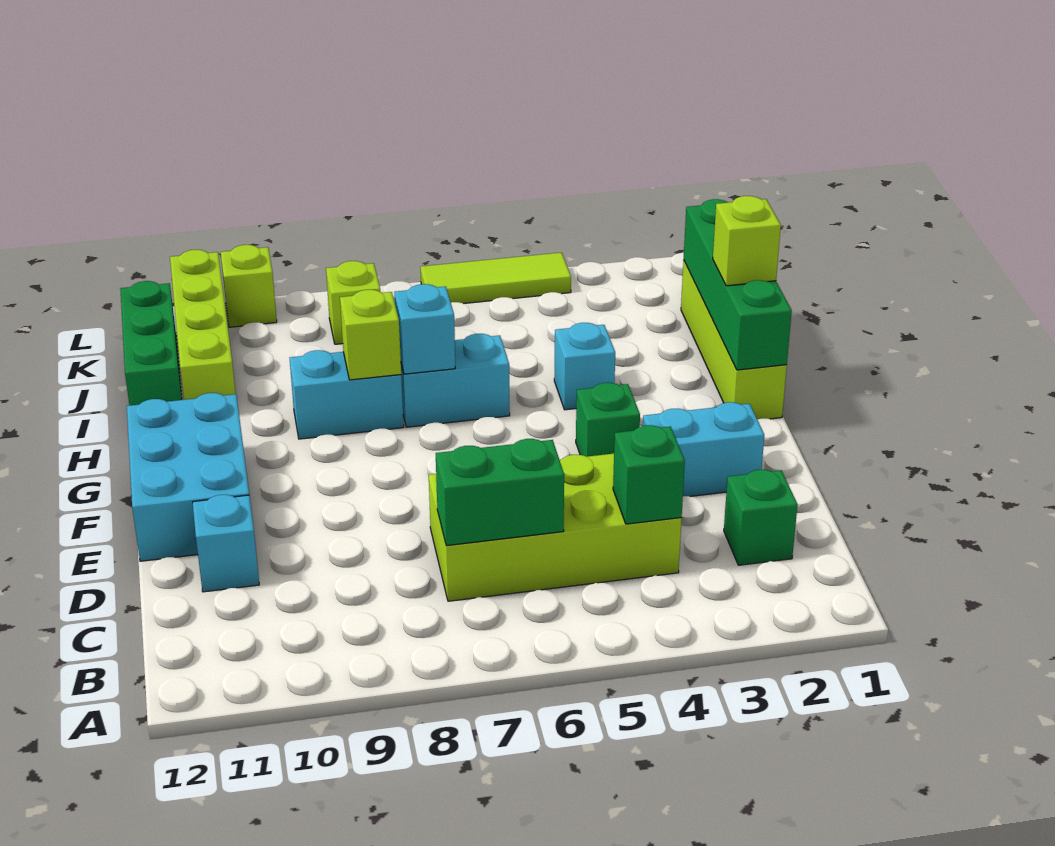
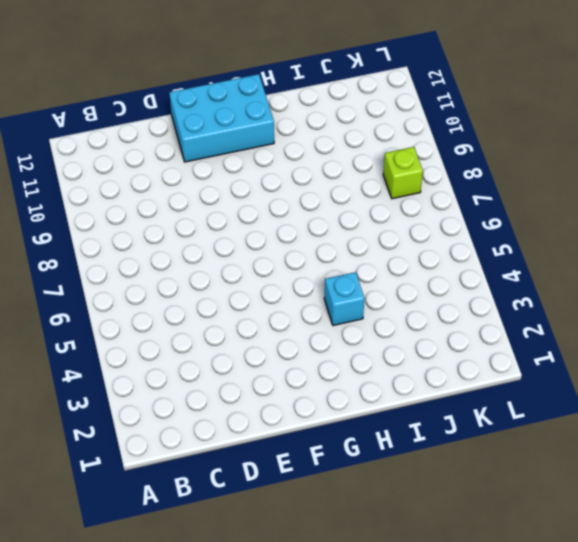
none -> green brick C2 level 1
none -> lime brick C4:D7 level 1
none -> cyan brick D11 level 1

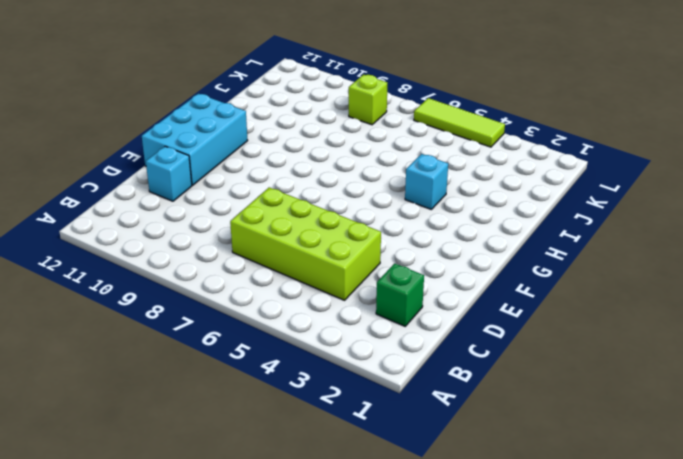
none -> cyan brick E2:E3 level 1
none -> green brick F4 level 1
none -> lime brick G1:J1 level 1

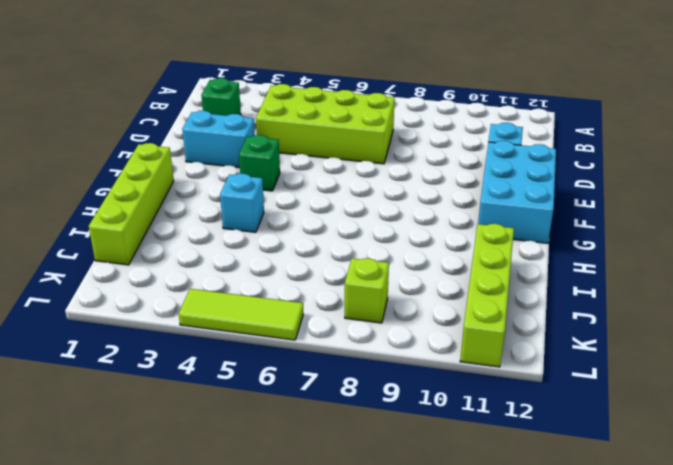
none -> cyan brick H6:H7 level 1
none -> cyan brick H8:H9 level 1
none -> green brick I12:K12 level 1

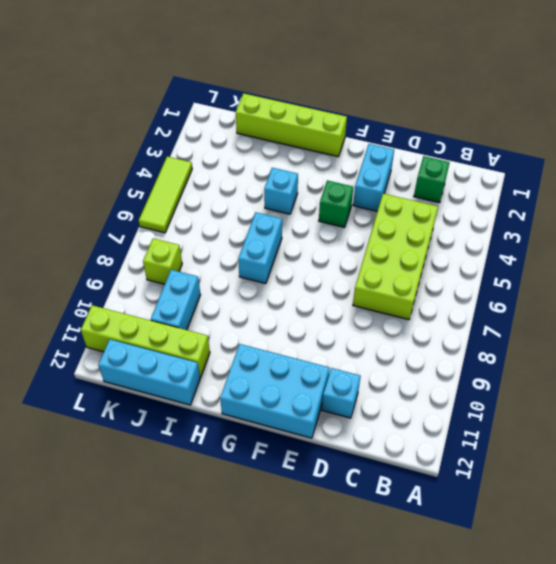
cyan brick I12:K12 level 1 -> green brick I12:K12 level 1
cyan brick J9:J10 level 1 -> cyan brick H8:H9 level 1
none -> lime brick L10 level 1
none -> green brick C4 level 2
none -> green brick C6:C7 level 2

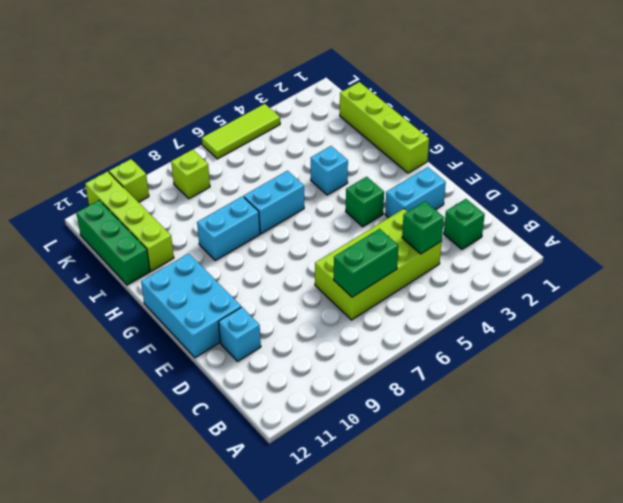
none -> green brick G1:J1 level 2
none -> cyan brick H7 level 2
none -> lime brick H8 level 2

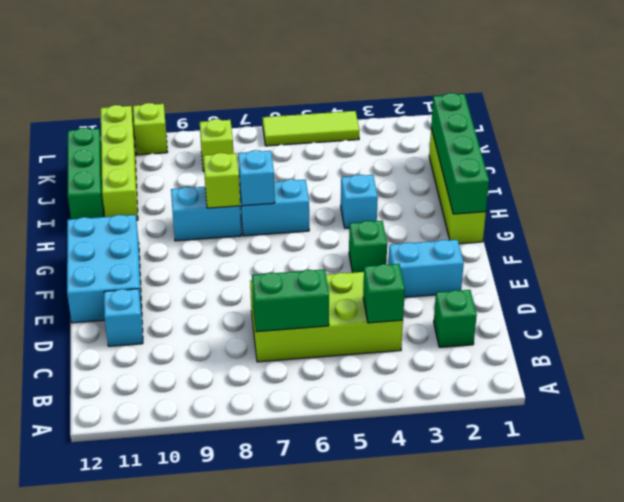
none -> lime brick H1 level 3

